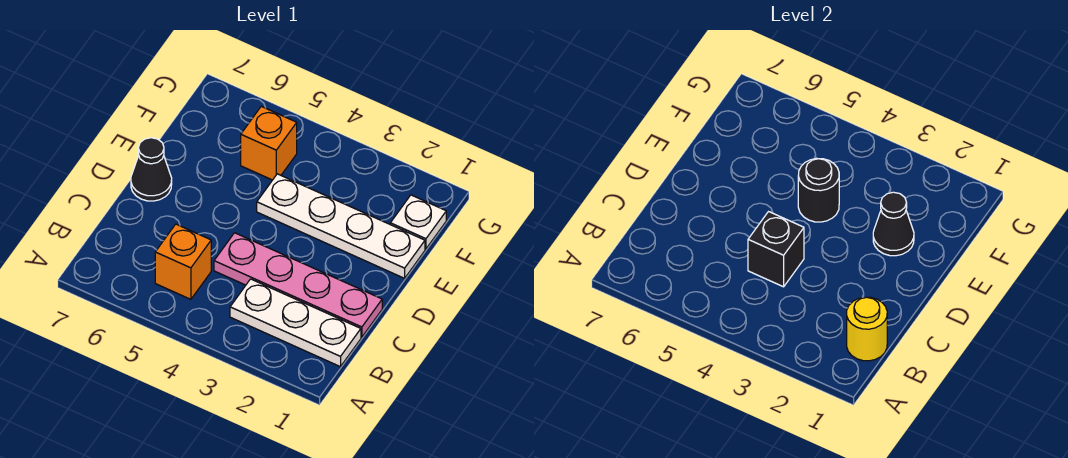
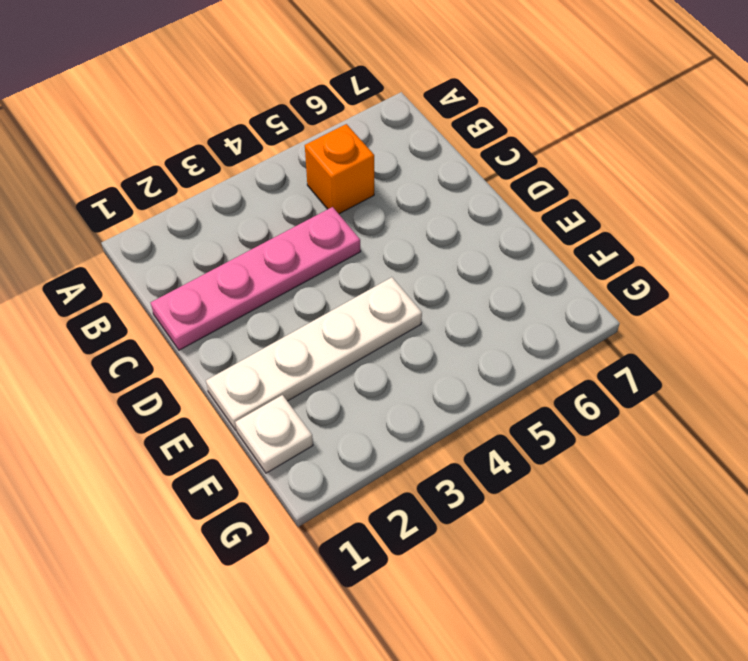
none -> white plate B1:B3 level 1
none -> black cone D7 level 1

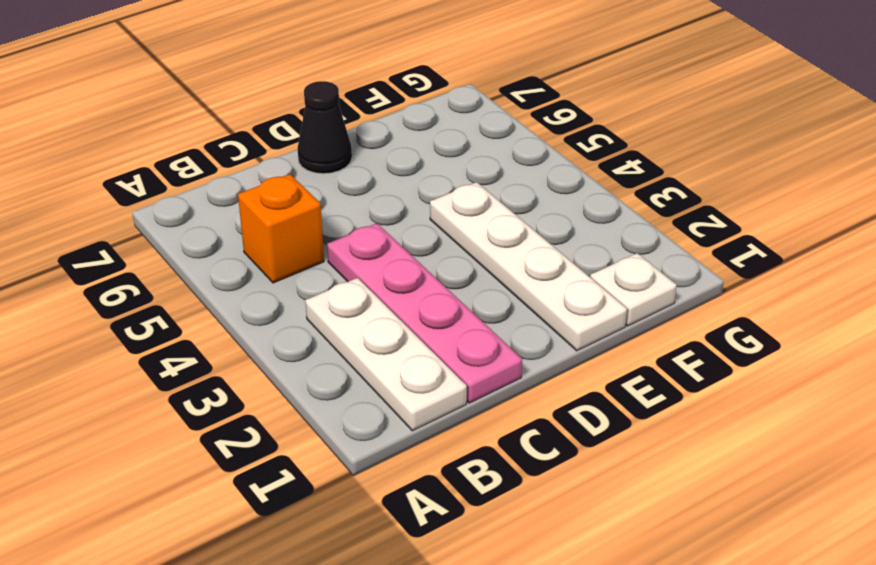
none -> orange brick F5 level 1
none -> yellow round brick B1 level 2

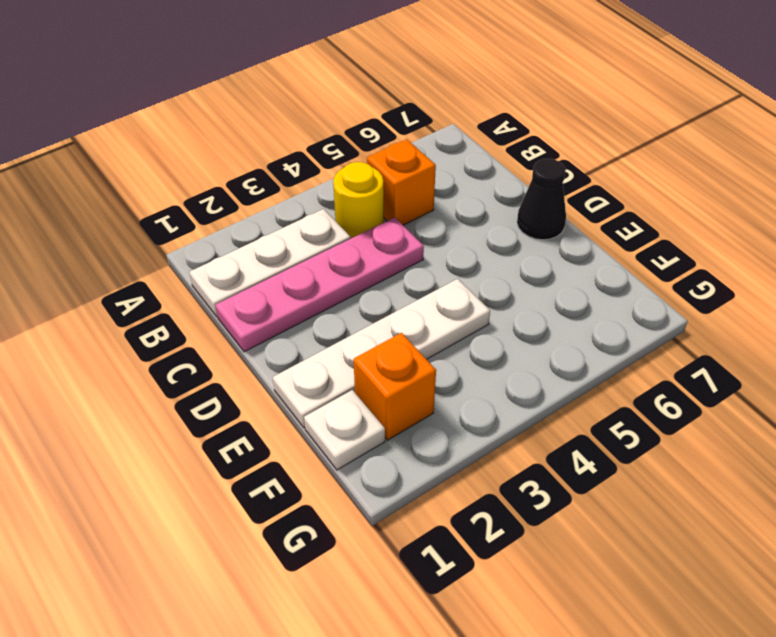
yellow round brick B4 level 1 -> yellow round brick B1 level 2
orange brick F2 level 1 -> orange brick F5 level 1
none -> black brick C4 level 2
none -> black cone E2 level 2

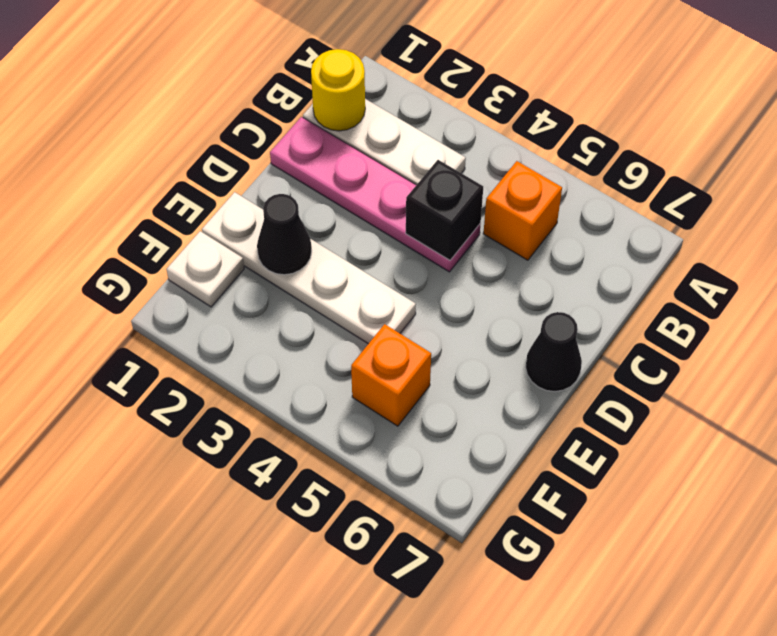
none -> black round brick E4 level 2

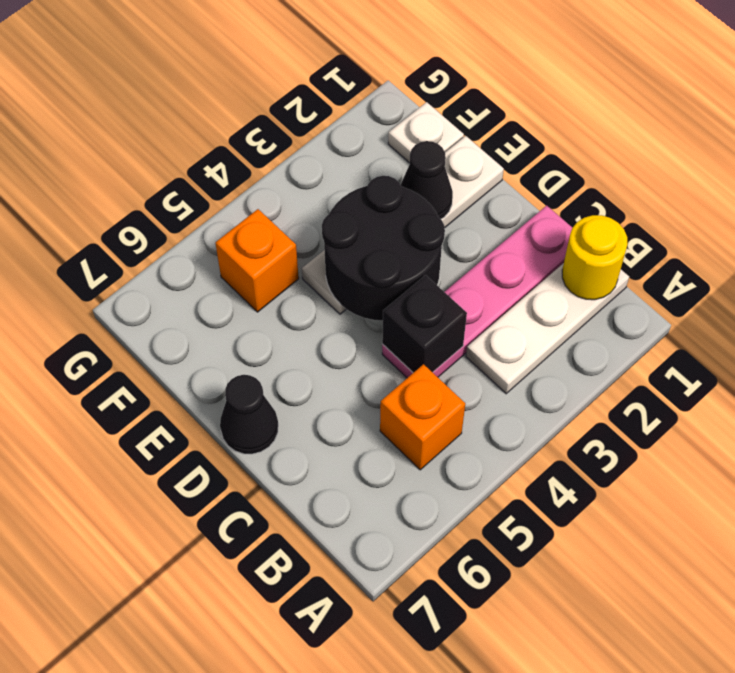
black round brick D3:E4 level 2 -> black round brick E4 level 2

